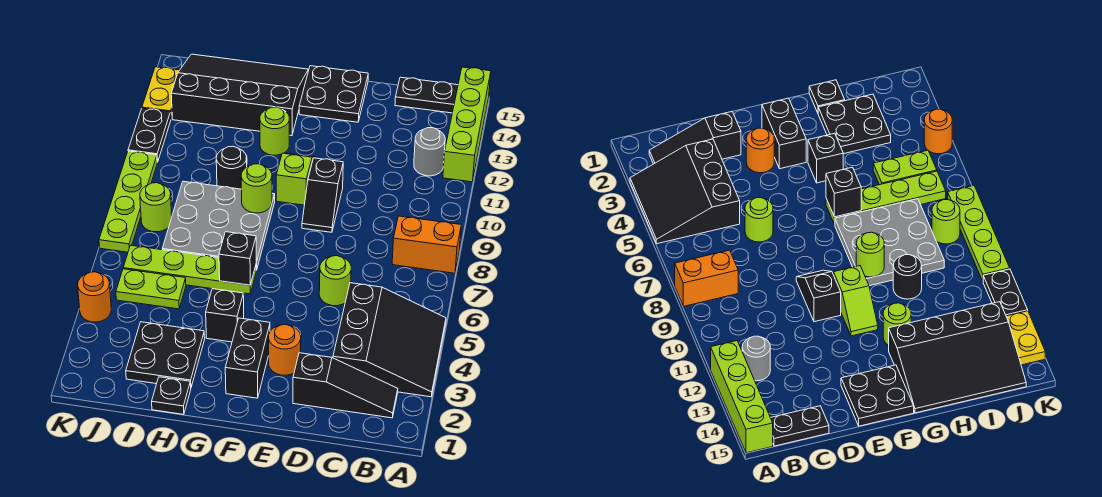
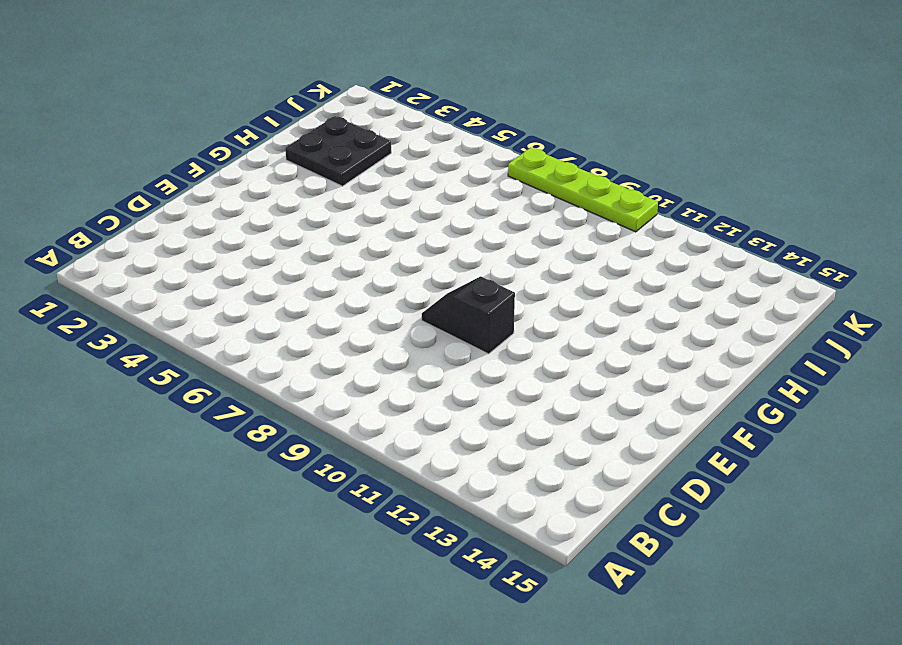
none -> black slope A3:C5 level 1 top C
none -> orange brick A8:B8 level 1
none -> lime brick A12:A15 level 1

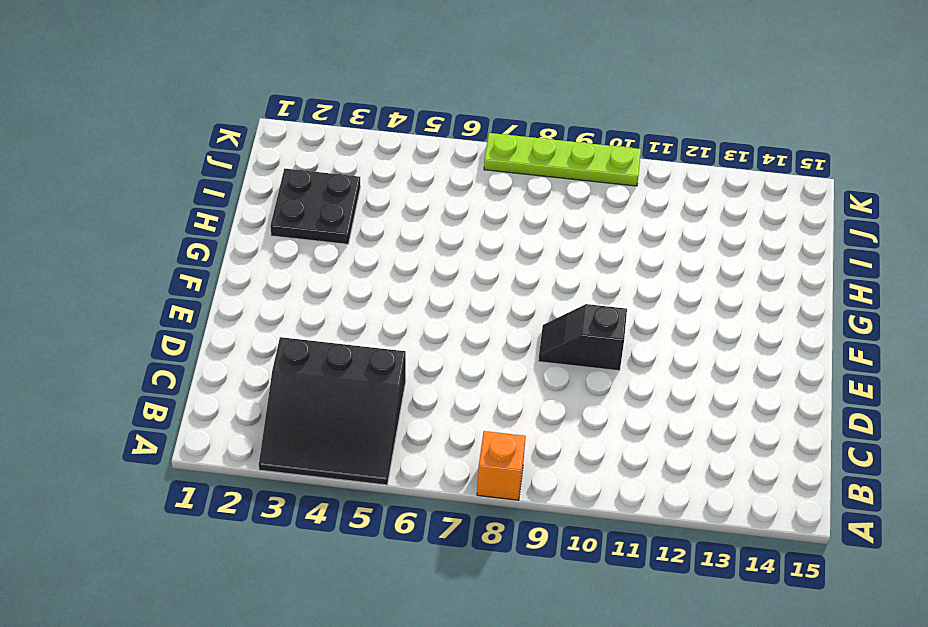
orange brick A8 level 1 -> orange brick A8:B8 level 1
none -> lime brick A12:A15 level 1
none -> black slope B2:D2 level 1 top D
none -> grey round brick B12 level 1

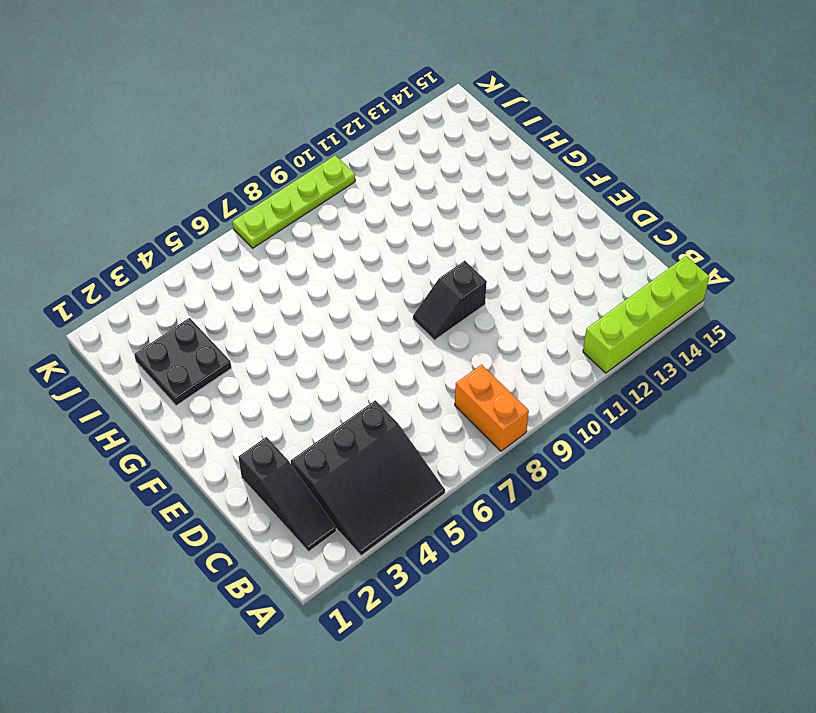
none -> grey round brick B12 level 1
none -> black plate B15:C15 level 1
none -> lime round brick D6 level 1

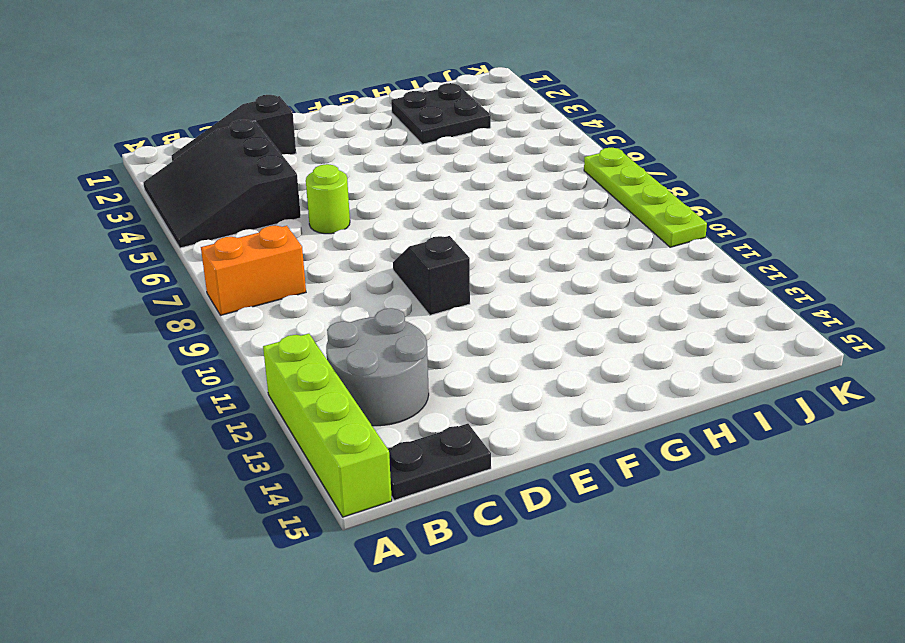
grey round brick B12:C13 level 1 -> grey round brick B12 level 1
none -> orange round brick E3 level 1
none -> black plate E14:F15 level 1
none -> black brick F2:F3 level 1

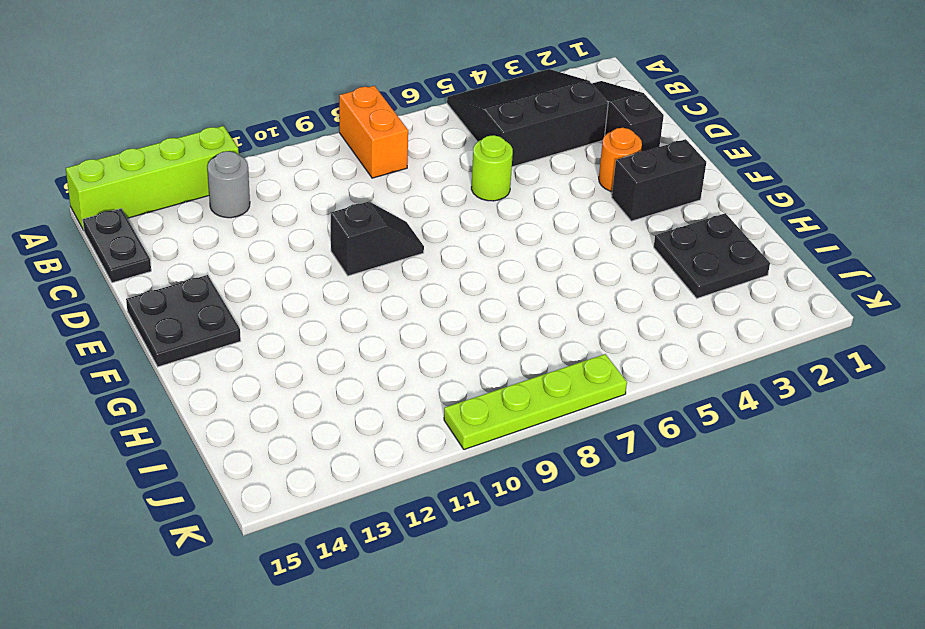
none -> lime slope F10:F11 level 1 top 10
none -> black brick G4 level 1
none -> lime plate G6:J6 level 1

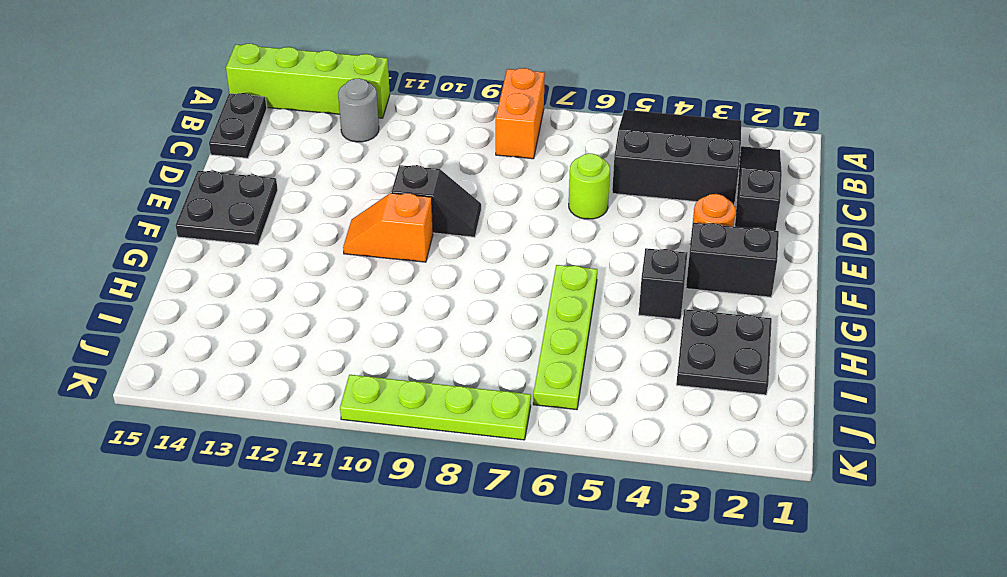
orange slope F10:F11 level 1 top 10 -> lime slope F10:F11 level 1 top 10
none -> grey plate G7:I9 level 1
none -> lime round brick G12 level 1
none -> black slope G13:J15 level 1 top 13

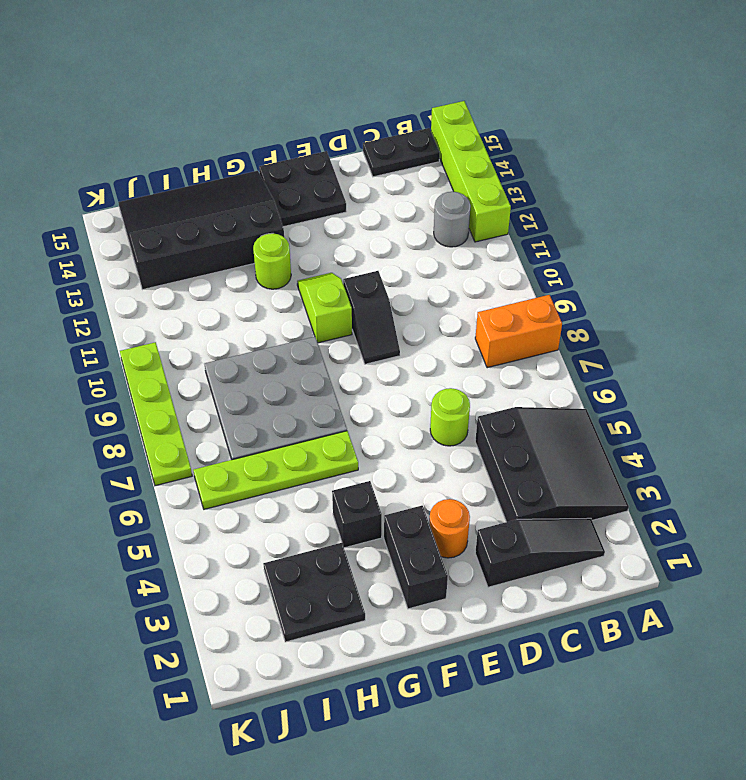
none -> black plate H1 level 1
none -> black round brick H10 level 1
none -> lime plate I5:J5 level 1

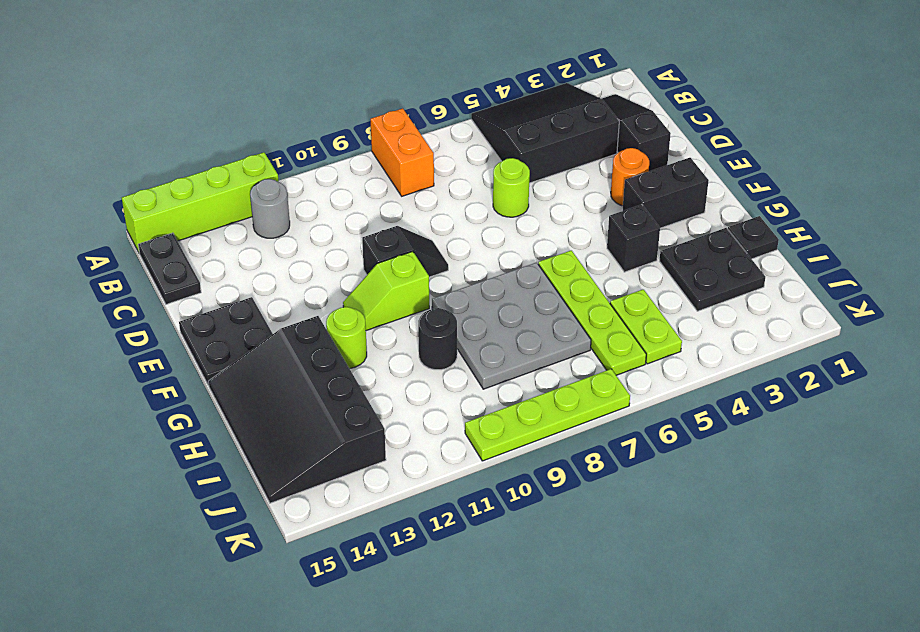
none -> lime round brick J8 level 1
none -> orange round brick K4 level 1
none -> black plate K11:K12 level 1

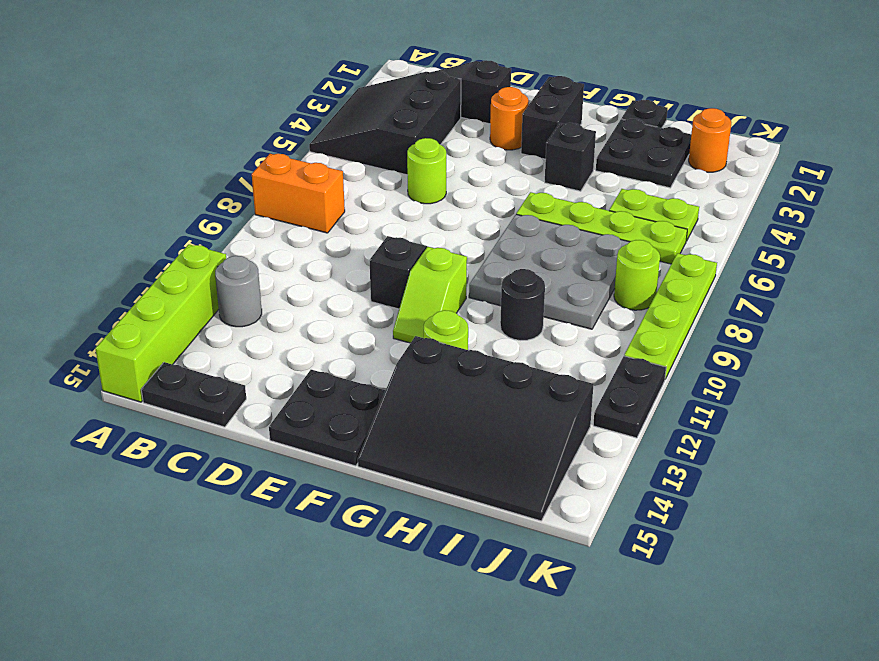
orange round brick J2 level 1 -> orange round brick K4 level 1
none -> yellow plate K13:K14 level 1
none -> black brick G6 level 2
none -> lime round brick G9 level 2

